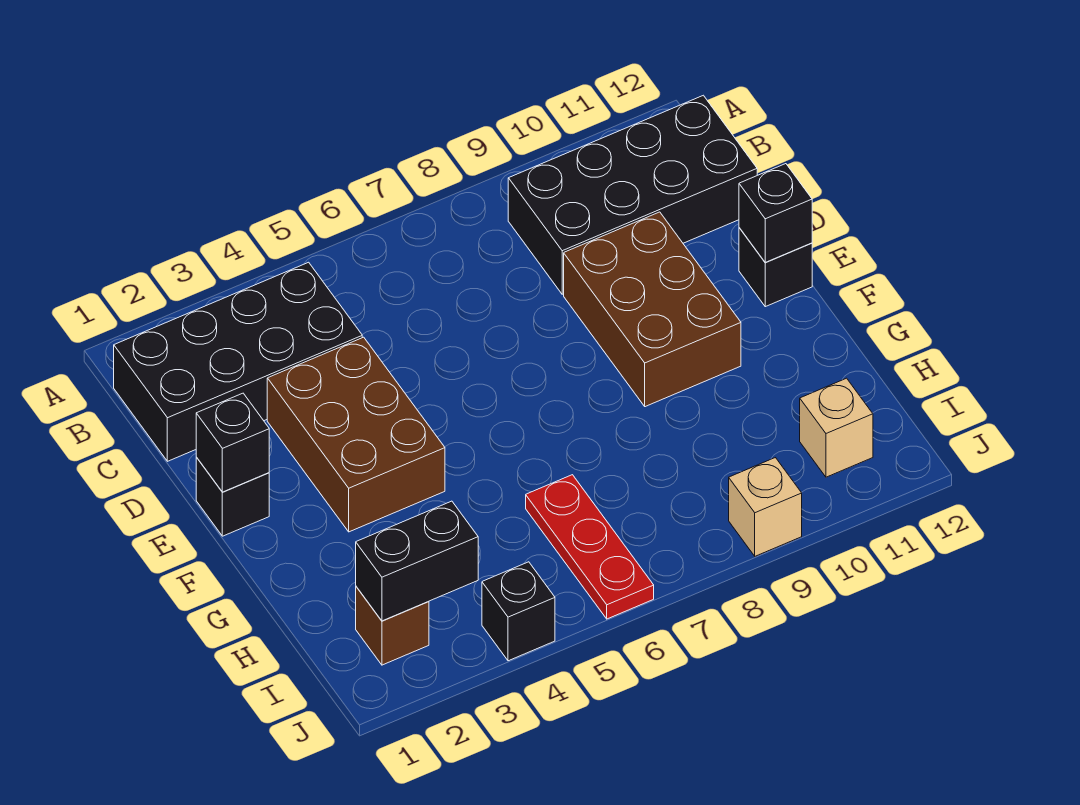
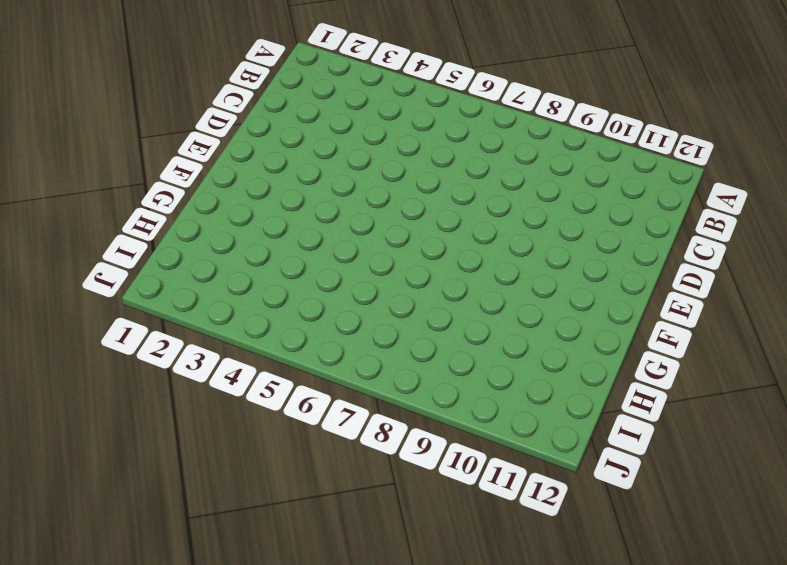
none -> black brick B1:C4 level 1
none -> black brick B9:C12 level 1
none -> brown brick D3:F4 level 1

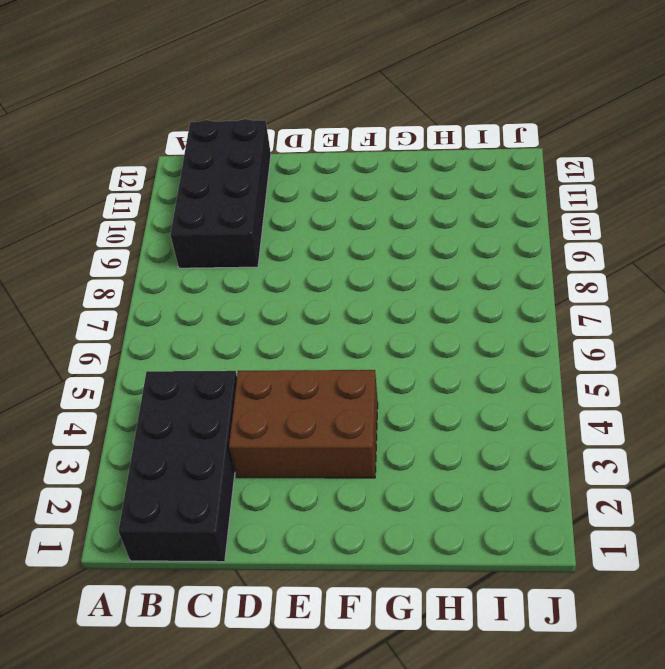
none -> brown brick D9:F10 level 1
none -> black brick E1 level 1
none -> black brick E12 level 1

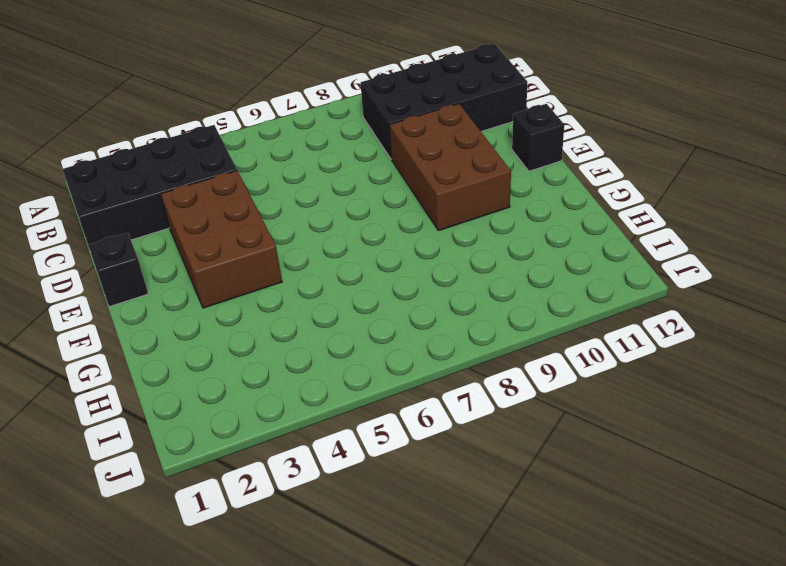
none -> red plate H6:J6 level 1
none -> brown brick I2 level 1
none -> tan brick I11 level 1

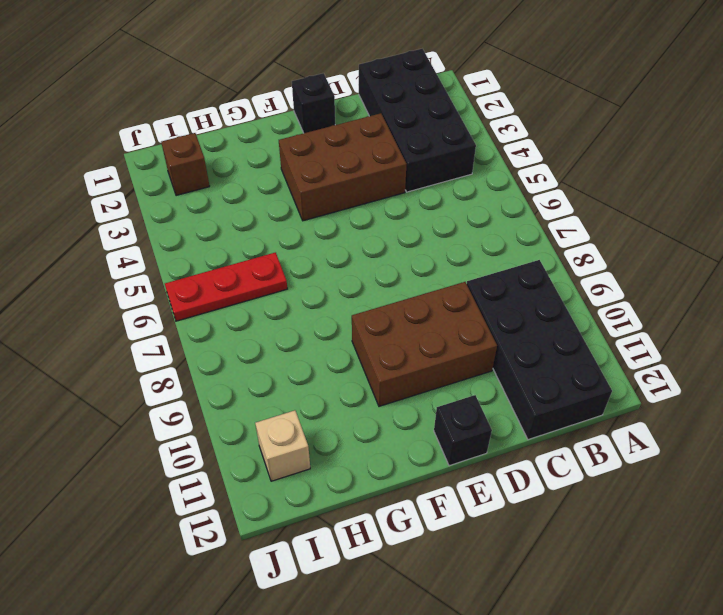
none -> black brick J4 level 1
none -> tan brick J9 level 1
none -> black brick E1 level 2

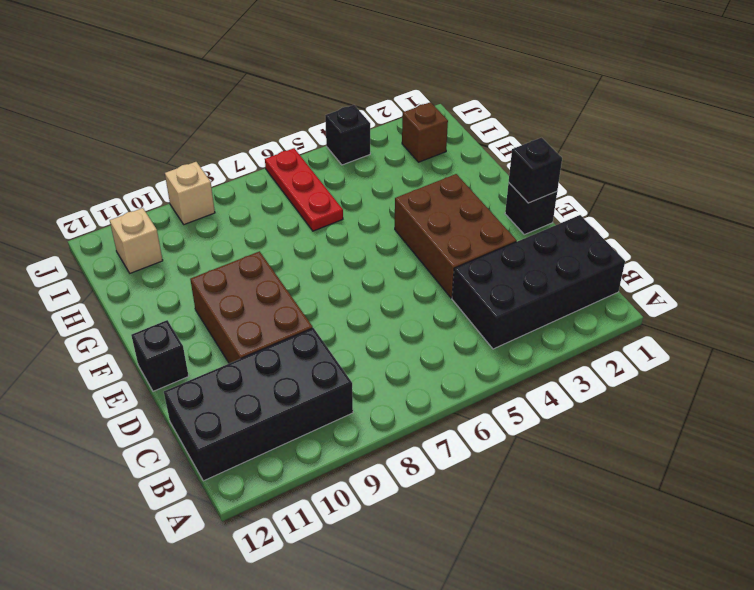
none -> black brick E12 level 2
none -> black brick I2:I3 level 2

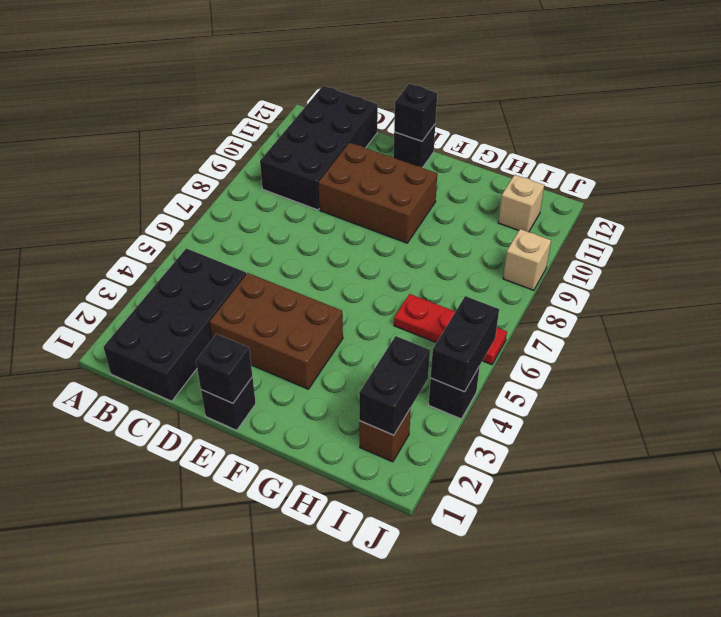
black brick J4:J5 level 2 -> none

